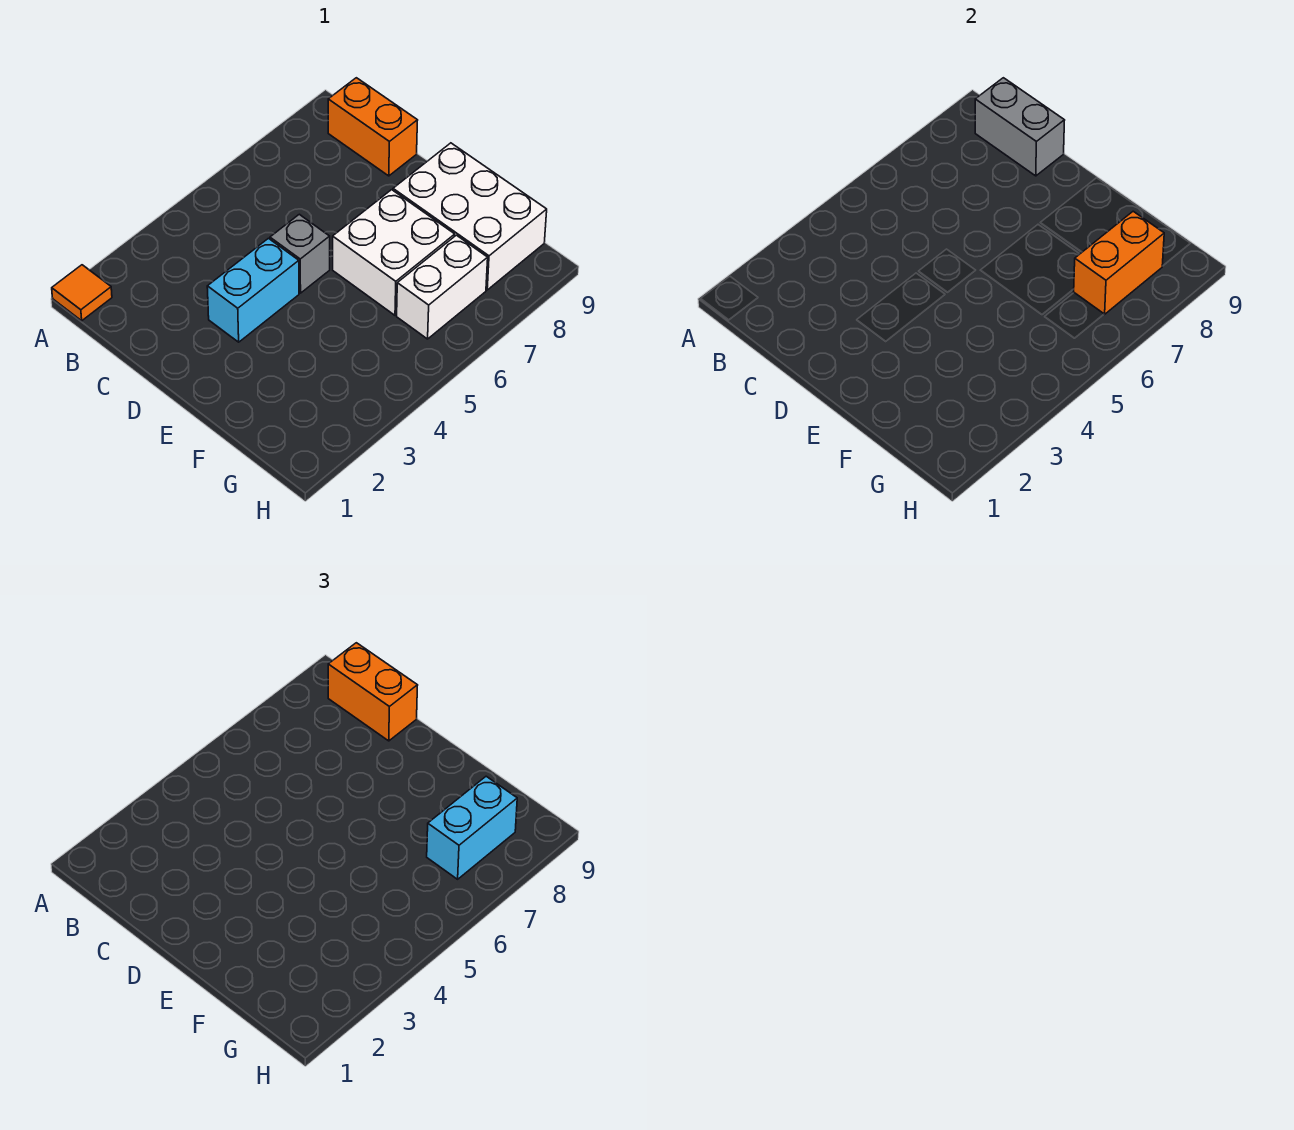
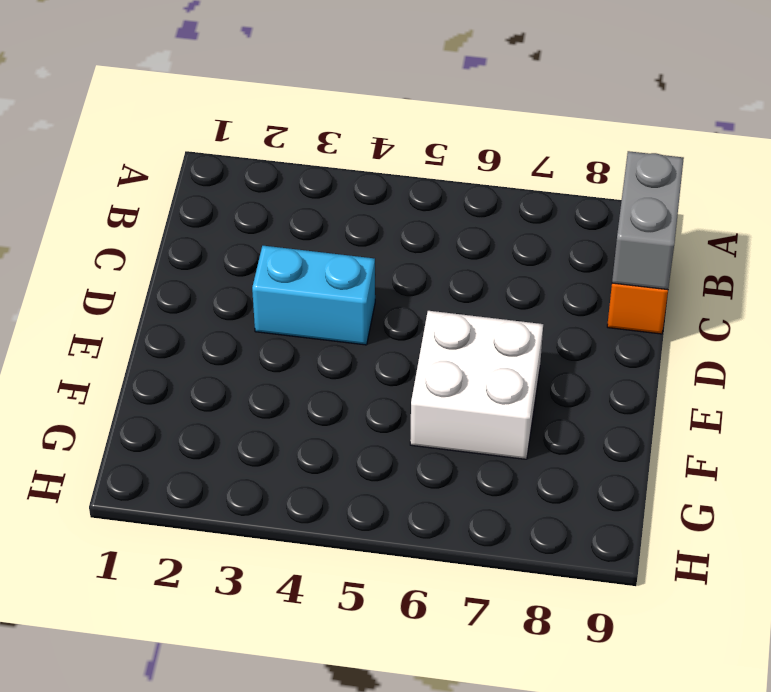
none -> orange tile A1 level 1
none -> grey brick D5 level 1

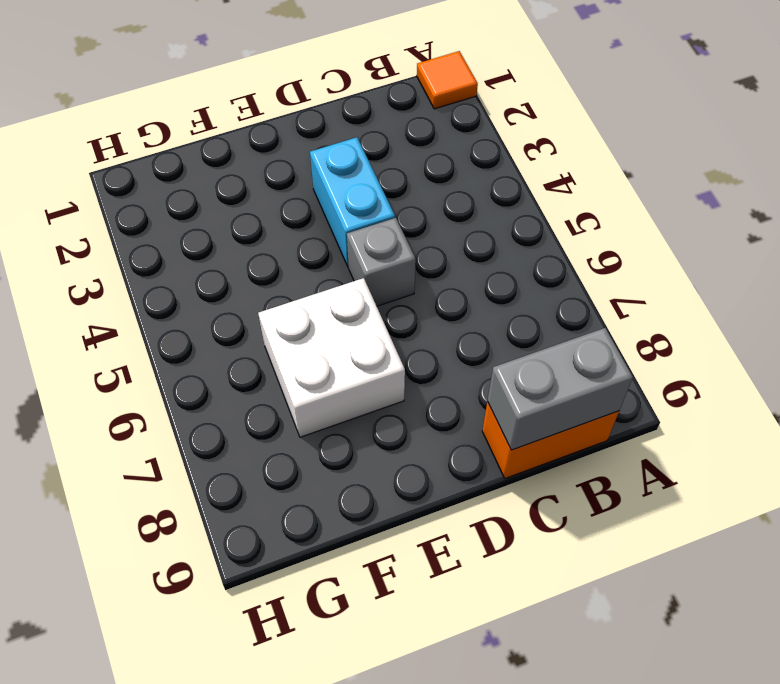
none -> white brick E8:G9 level 1
none -> white brick G6:G7 level 1

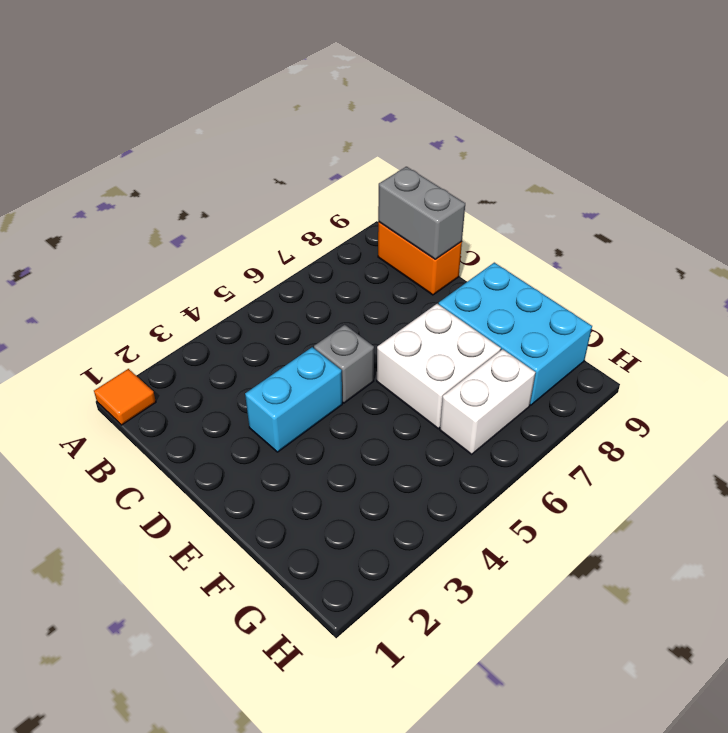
cyan brick E8:G9 level 1 -> white brick E8:G9 level 1
none -> orange brick G7:G8 level 2
none -> orange brick B9:C9 level 3

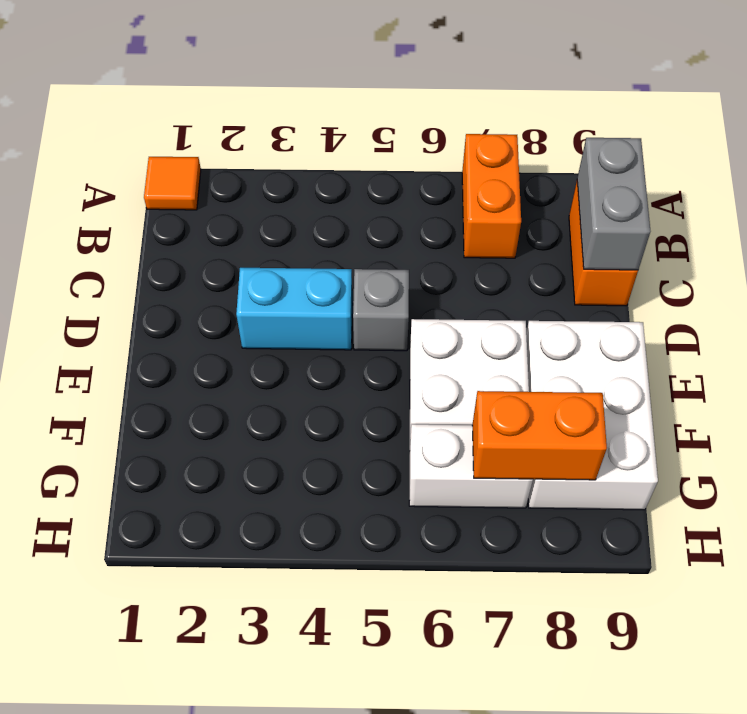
orange brick A7:B7 level 1 -> orange brick B9:C9 level 3
none -> cyan brick G7:G8 level 3

